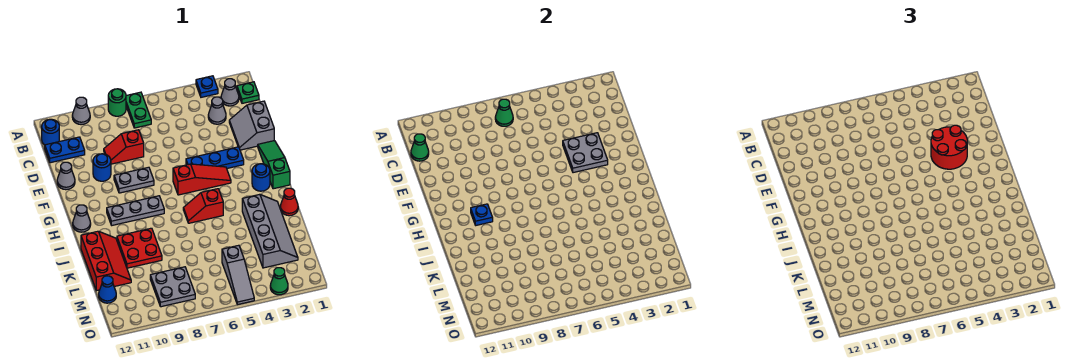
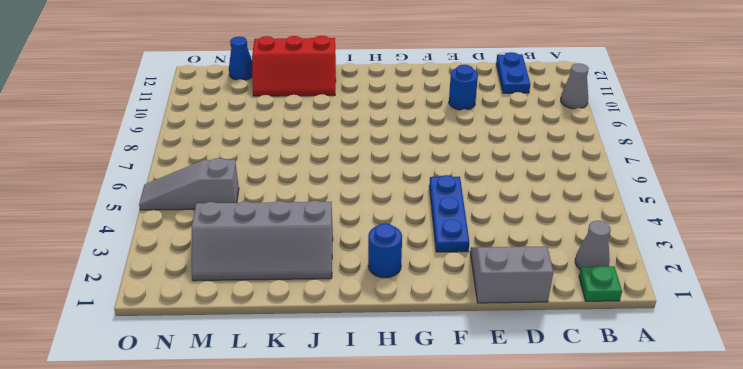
none -> blue plate A3 level 1
none -> green plate A7:B7 level 1
none -> green round brick A8 level 1
none -> blue round brick B12 level 1

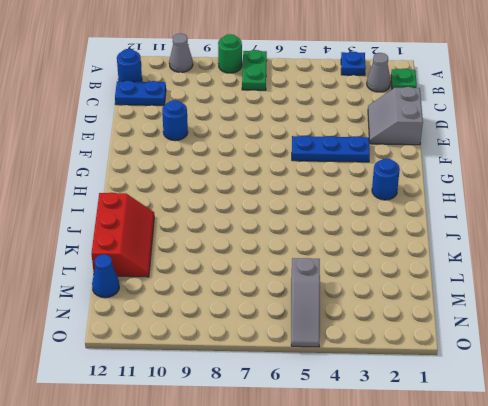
none -> grey cone C3 level 1
none -> red slope D8:D9 level 1 top 8
none -> grey cone E12 level 1
none -> green slope F1:H1 level 1 top H

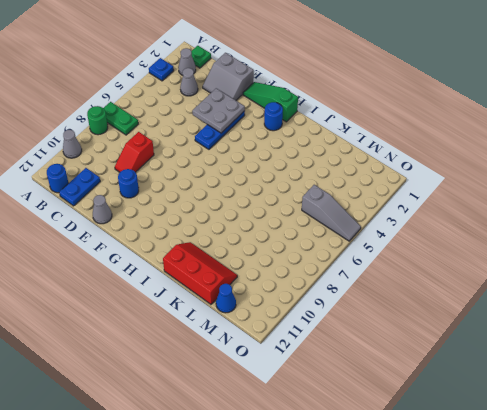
none -> grey plate F8:F9 level 1
none -> red slope G4:G6 level 1 top 6
none -> grey plate H8:H10 level 1
none -> grey cone H12 level 1

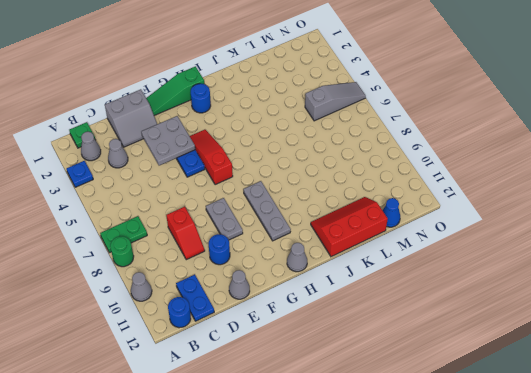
none -> red slope I5:I6 level 1 top 5
none -> red cone J1 level 1
none -> grey slope J2:M3 level 1 top 3
none -> red plate J9:K10 level 1

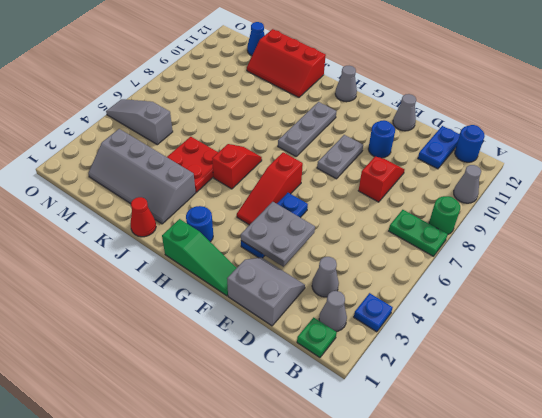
red plate J4:K5 level 1 -> red plate J9:K10 level 1
none -> grey plate M8:N9 level 1
none -> green cone O3 level 1
none -> green cone B7 level 2
none -> green cone C12 level 2

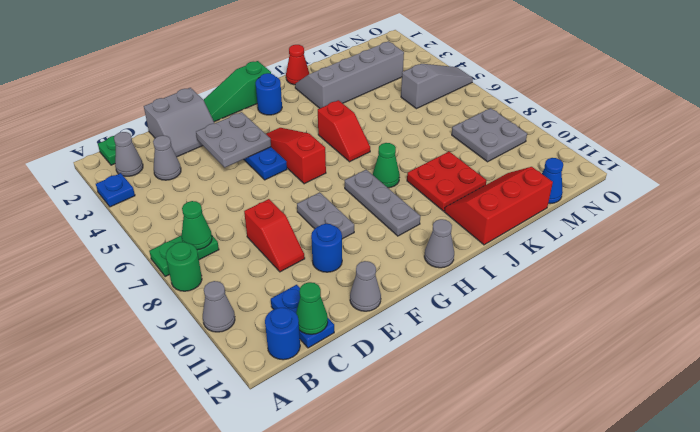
green cone I8 level 1 -> green cone O3 level 1
none -> blue plate H10 level 2
none -> red round brick E3:F4 level 3

